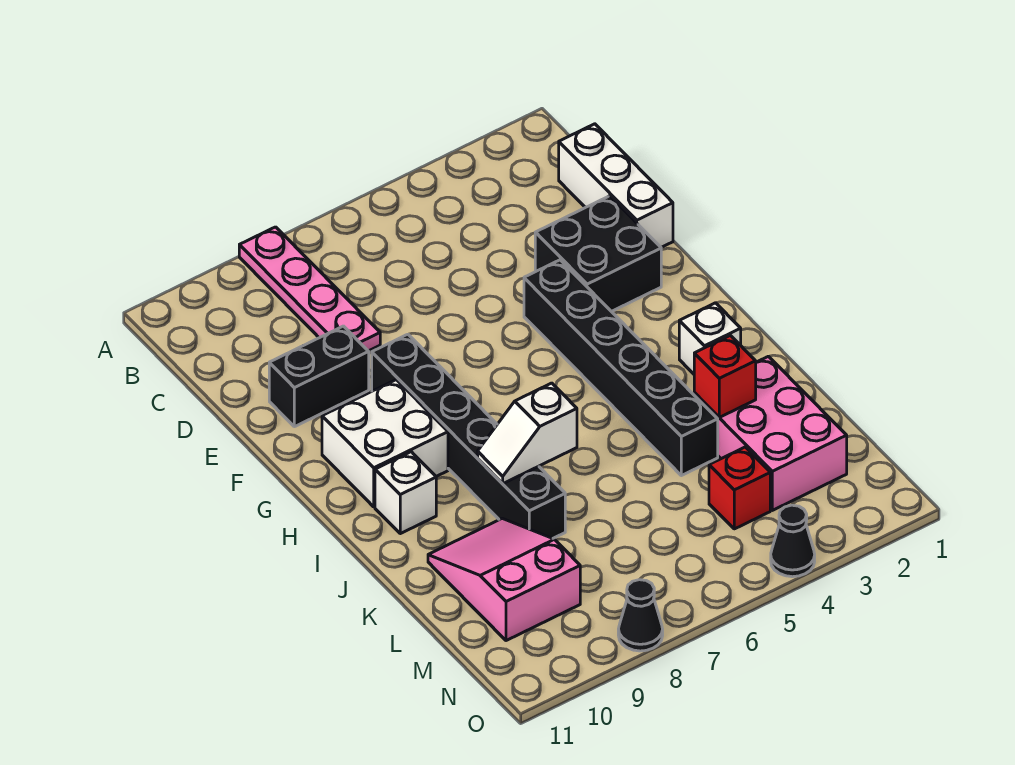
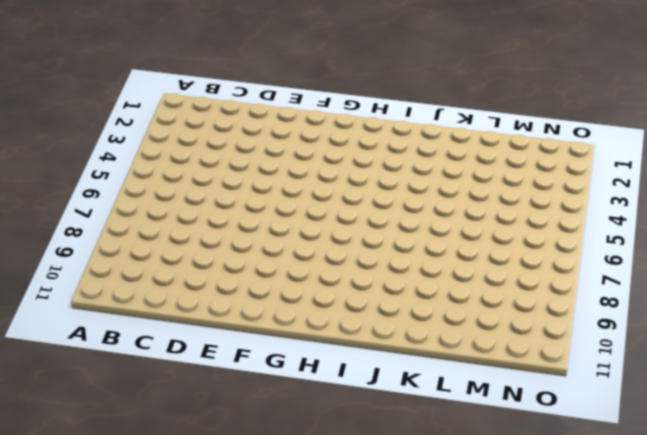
none -> pink plate A8:D8 level 1
none -> white brick C1:E1 level 1
none -> black brick E2:F3 level 1

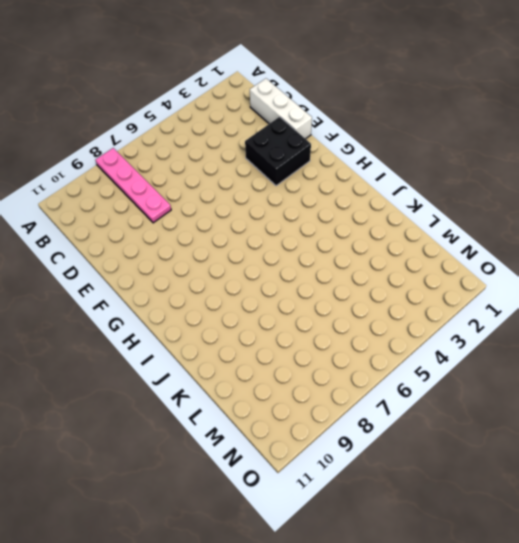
none -> black brick E9:E10 level 1
none -> black brick F4:K4 level 1
none -> black brick F8:K8 level 1

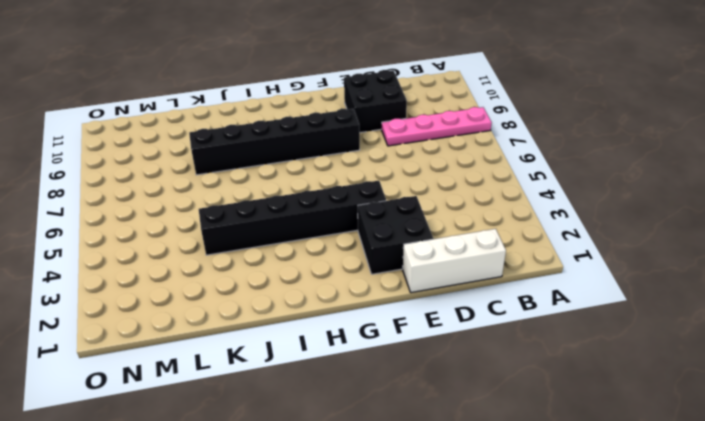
black brick D9:E10 level 1 -> black brick E9:E10 level 1
none -> white brick G9:H10 level 1
none -> white brick I2 level 1
none -> white brick I10 level 1

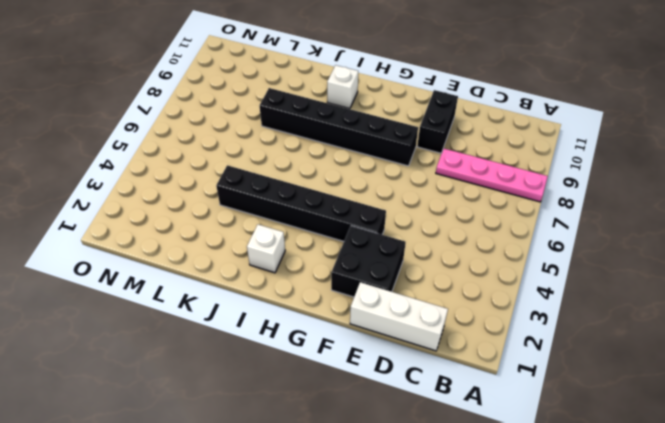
none -> white brick G9:H10 level 1
none -> pink brick K2:M3 level 1
none -> pink slope K9:M10 level 1 top M

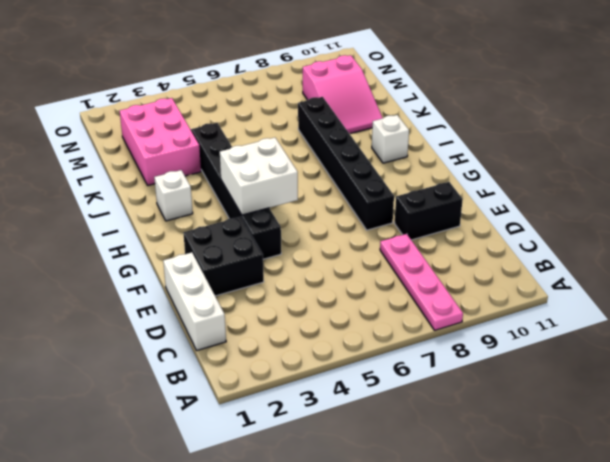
white brick G4:H5 level 2 -> white brick G9:H10 level 1
none -> red brick M4 level 1
none -> black cone O4 level 1
none -> black cone O8 level 1

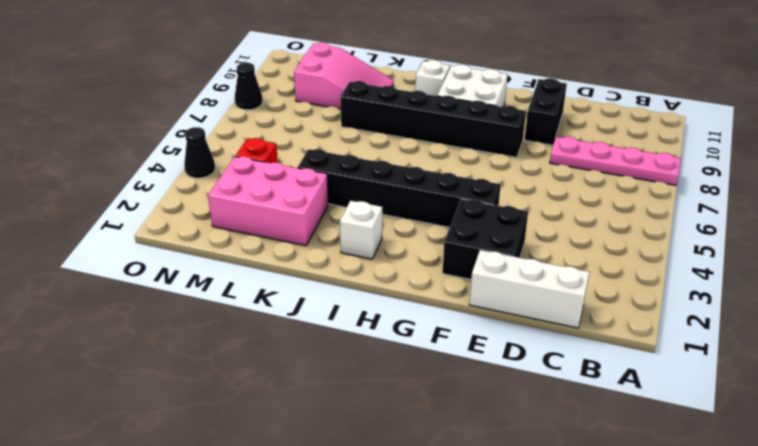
none -> white slope J7:J8 level 2 top 7
none -> red brick K3 level 2

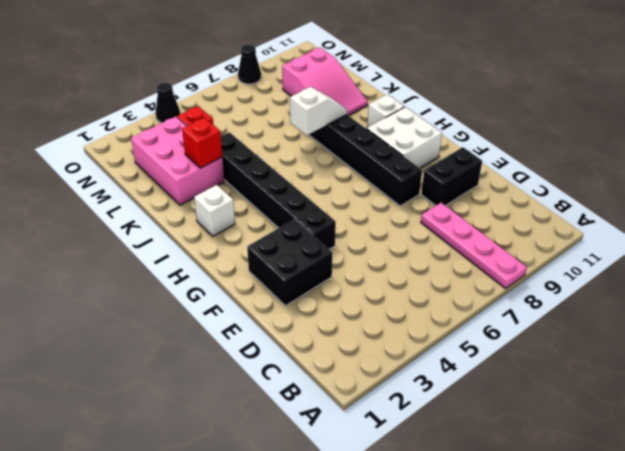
none -> white brick C1:E1 level 1

